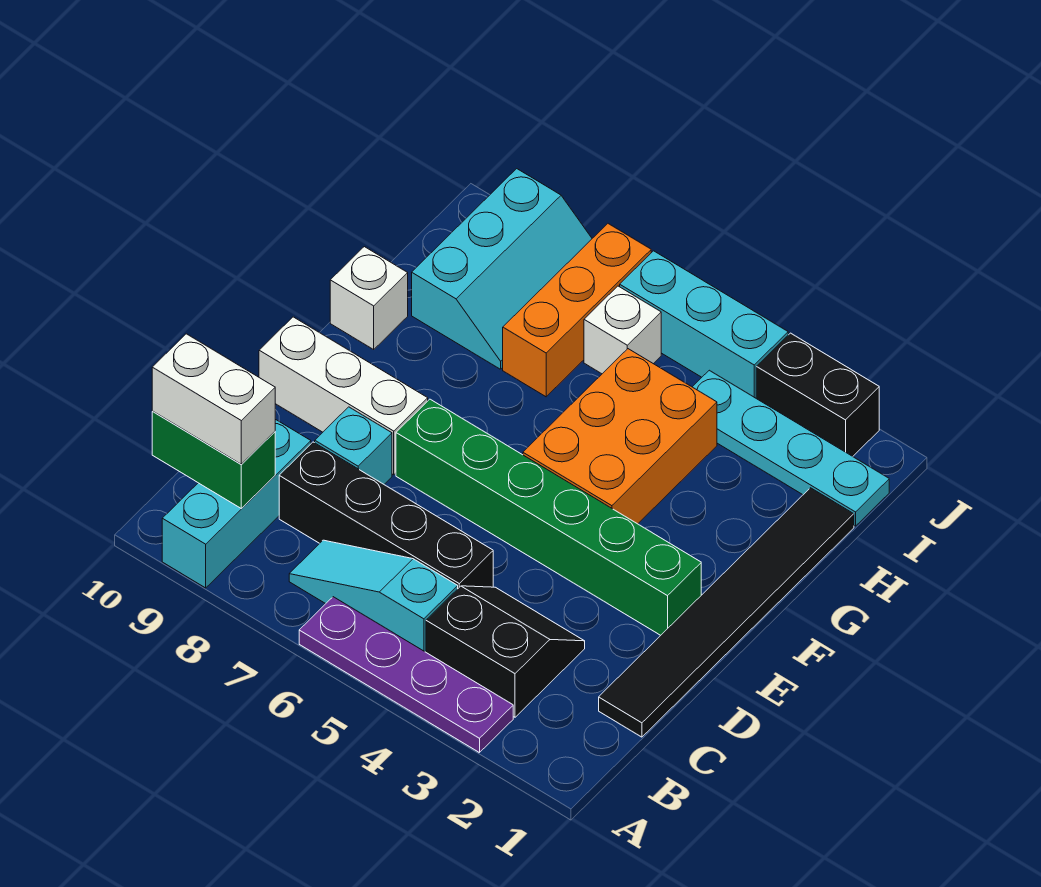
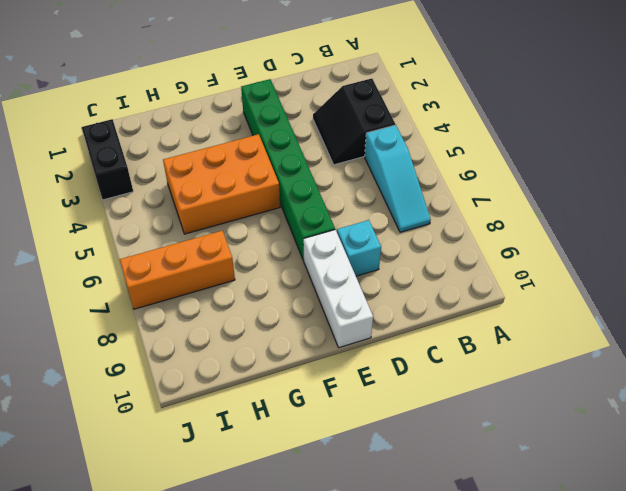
none -> purple plate A3:A6 level 1
none -> cyan brick A9:C9 level 1
none -> black tile C1:H1 level 1

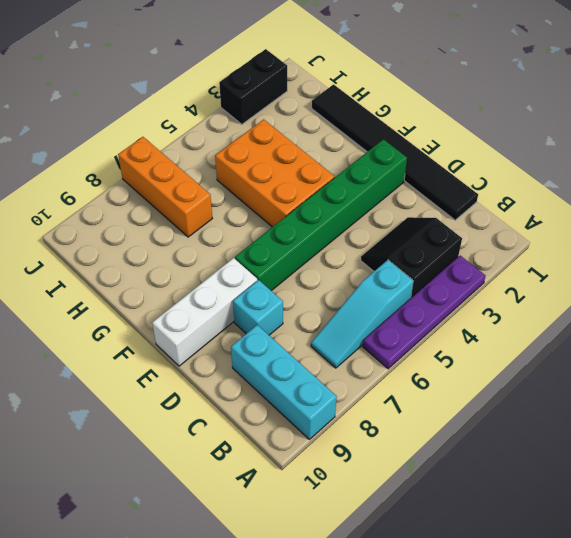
none -> black brick C5:C8 level 1
none -> white brick G10 level 1
none -> cyan slope H8:J9 level 1 top 9

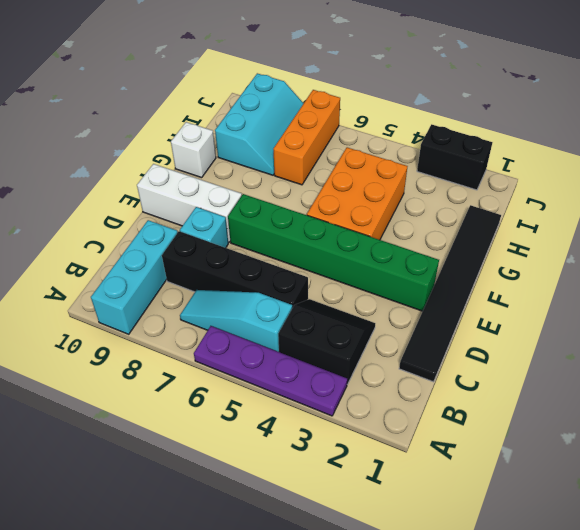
none -> cyan plate I1:I4 level 1
none -> white brick I6 level 1
none -> cyan brick J4:J6 level 1

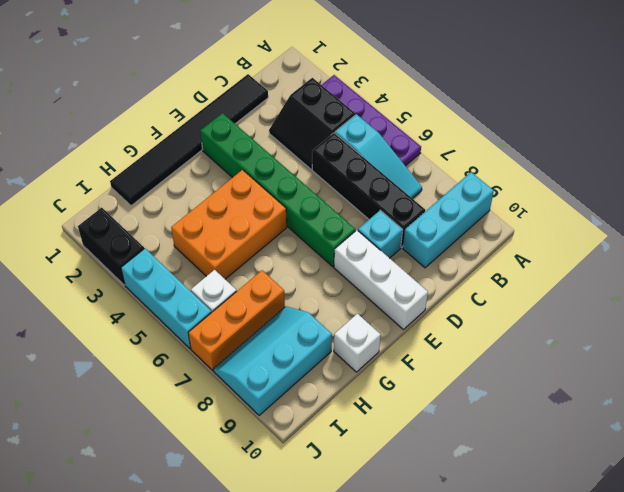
none -> cyan plate I1:I4 level 1
none -> green brick B9:B10 level 2
none -> white brick B9:B10 level 3

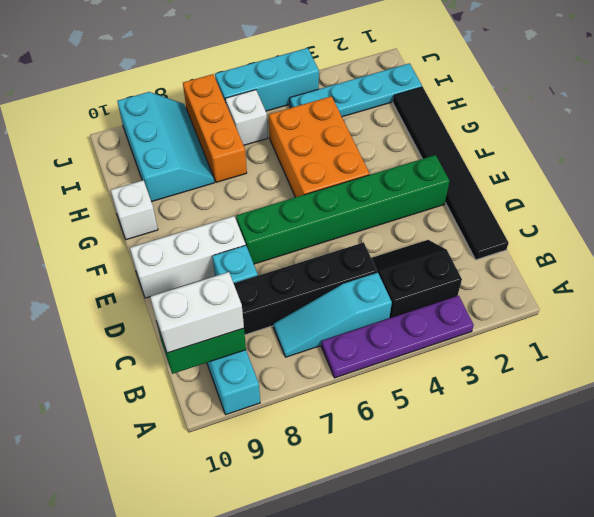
none -> black brick J2:J3 level 1

